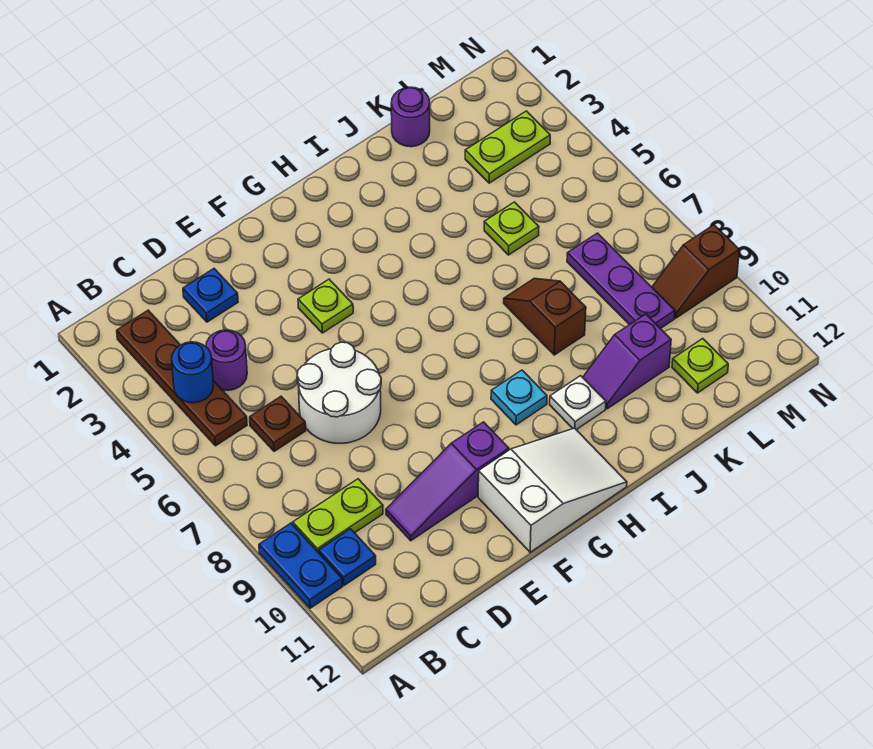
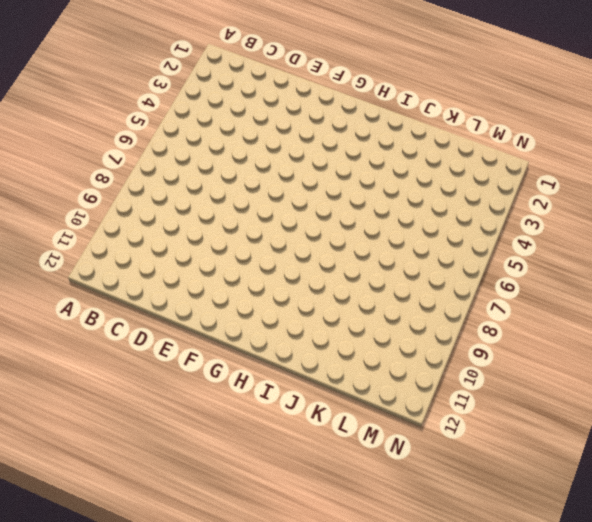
none -> blue plate A9:A10 level 1
none -> brown plate B2:B5 level 1
none -> lime plate B9:C9 level 1

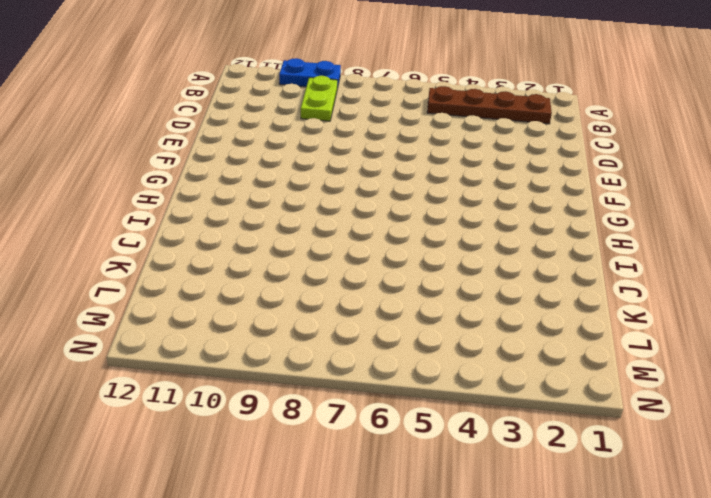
none -> blue plate B10 level 1
none -> purple round brick C4 level 1
none -> brown plate C6 level 1

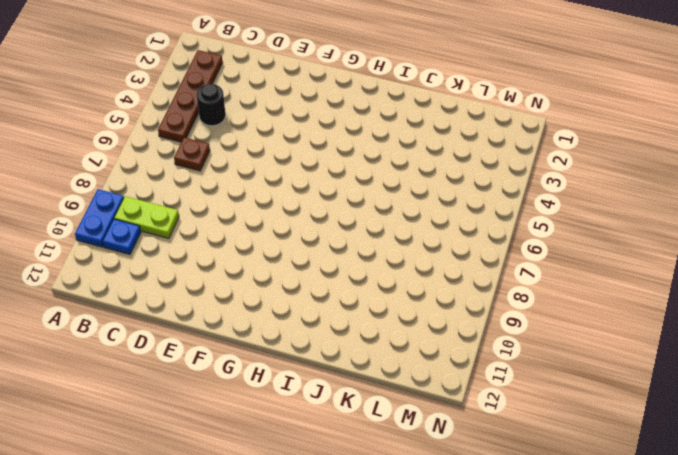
black round brick C4 level 1 -> purple round brick C4 level 1
none -> blue plate D2 level 1
none -> white round brick D6:E7 level 1
none -> purple slope D10:F10 level 1 top F

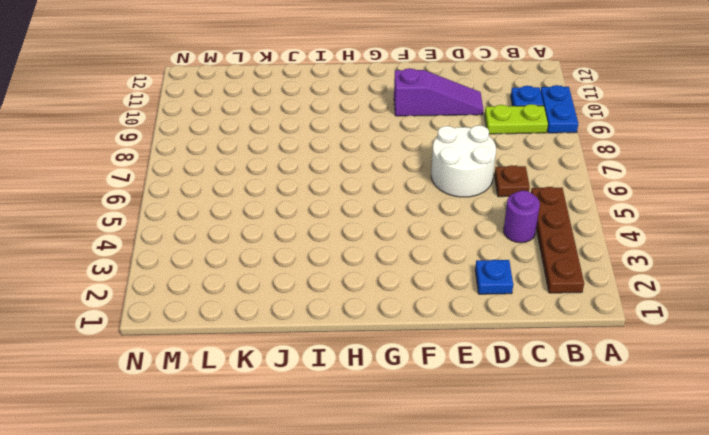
none -> lime plate F4 level 1
none -> white slope F11:H12 level 1 top F
none -> cyan plate H9 level 1

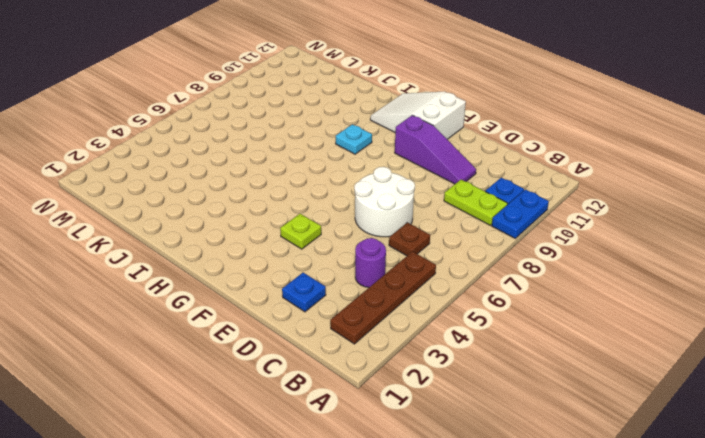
none -> white plate I10 level 1
none -> brown slope J7:J8 level 1 top 8
none -> purple slope J10:K10 level 1 top K

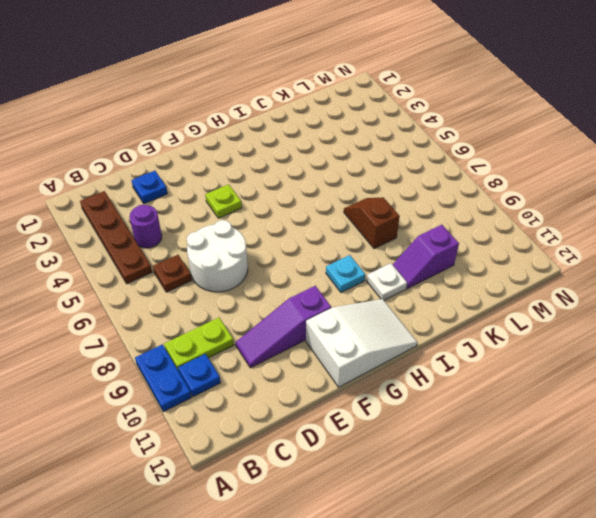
none -> purple round brick K1 level 1
none -> lime plate K5 level 1
none -> lime plate L3:M3 level 1

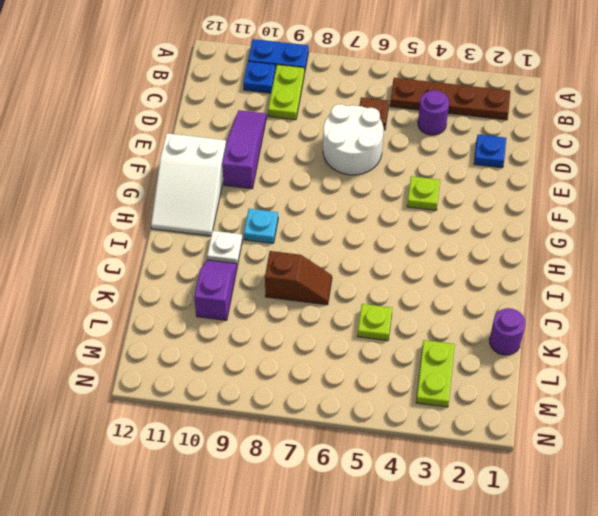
none -> purple plate L7:L9 level 1
none -> lime plate L11 level 1
none -> brown slope M9:N9 level 1 top N

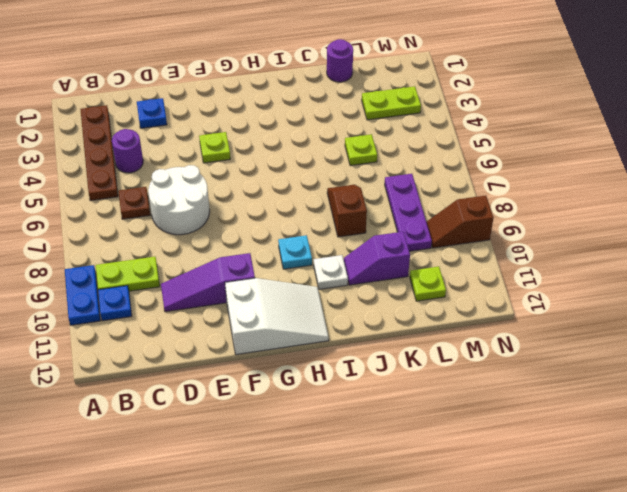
none -> blue round brick B4 level 2

